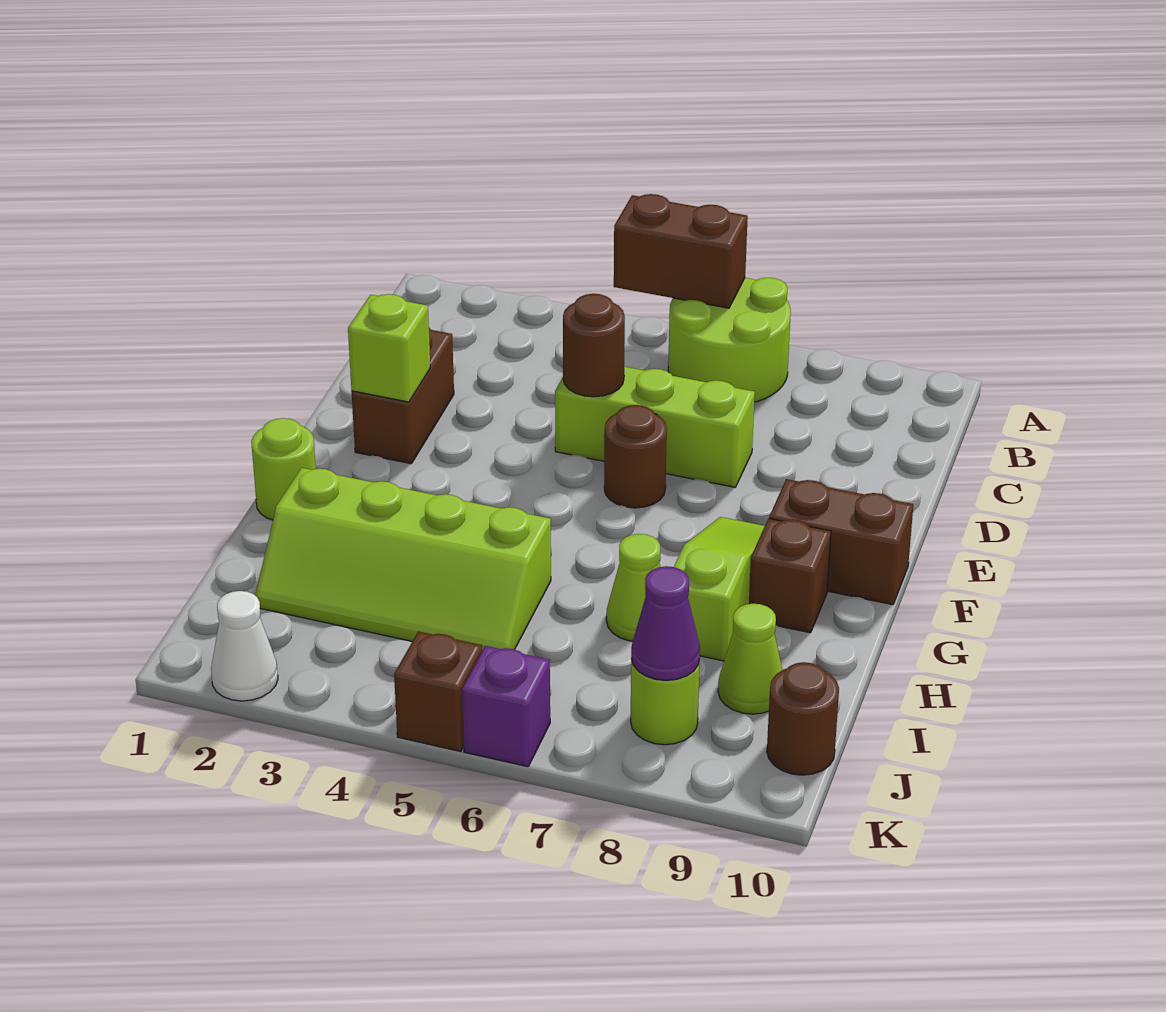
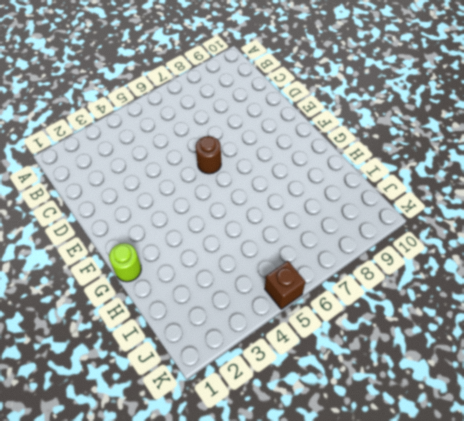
none -> lime round brick A6:B7 level 1
none -> brown brick D2:E2 level 1
none -> lime brick D5:D7 level 1

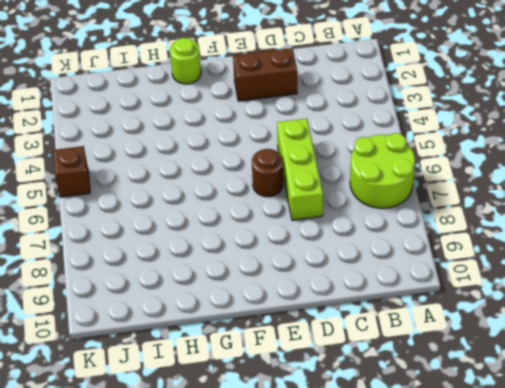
none -> lime slope F8:H8 level 1 top H
none -> brown brick F9:F10 level 1
none -> brown brick G9 level 1

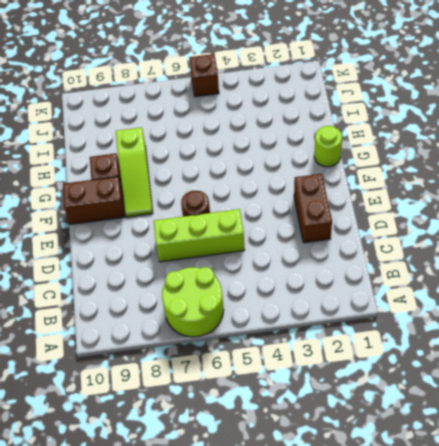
none -> lime slope H2:I5 level 1 top H
none -> lime cone H7 level 1
none -> lime cone I9 level 1

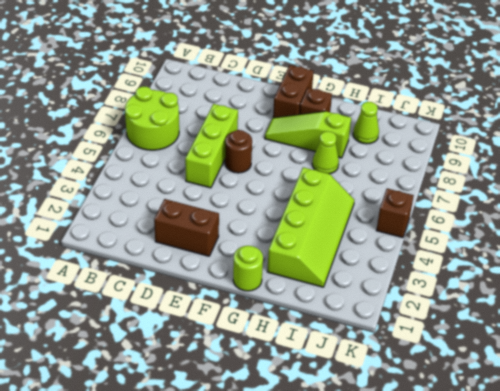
none -> lime round brick J8 level 1
none -> brown round brick J10 level 1
none -> white cone K2 level 1

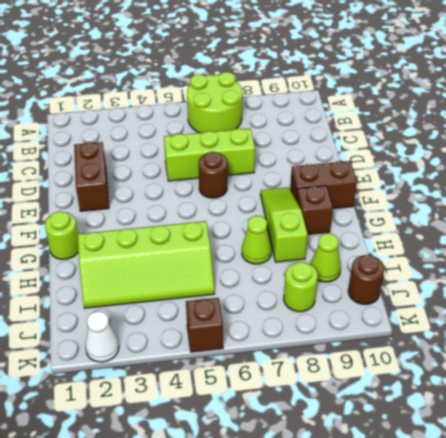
none -> purple brick K6 level 1
none -> brown brick A5:A6 level 2
none -> brown round brick D5 level 2

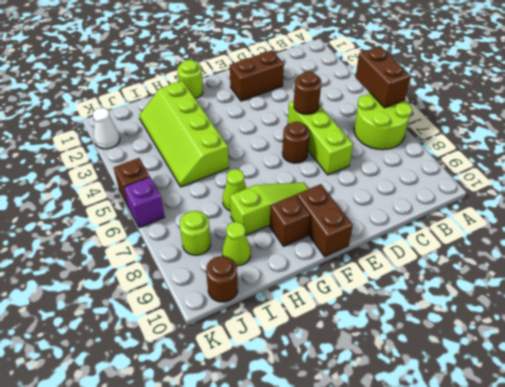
none -> lime brick E2 level 2
none -> purple cone J8 level 2

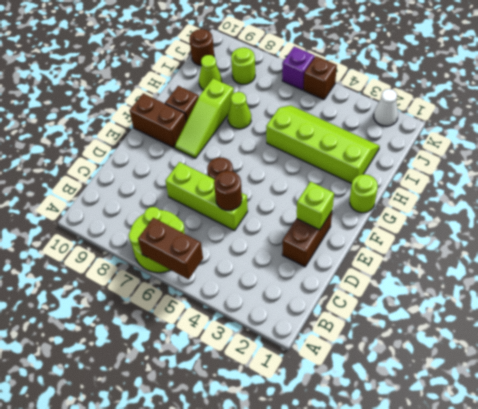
none -> purple cone J8 level 2

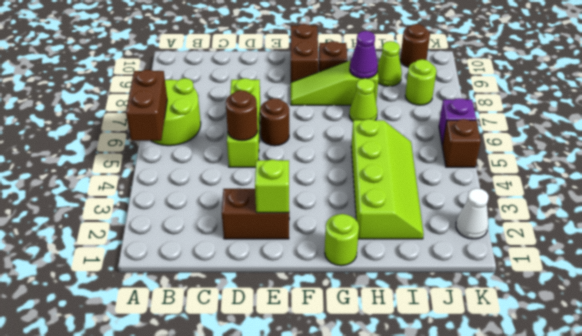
purple cone H8 level 2 -> purple cone J8 level 2

